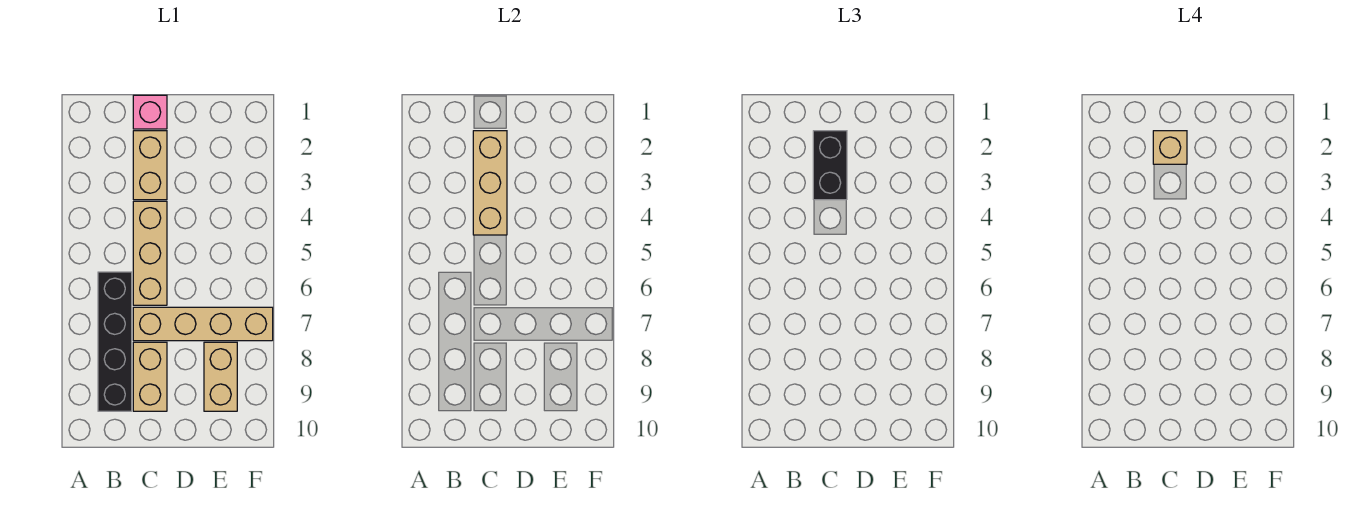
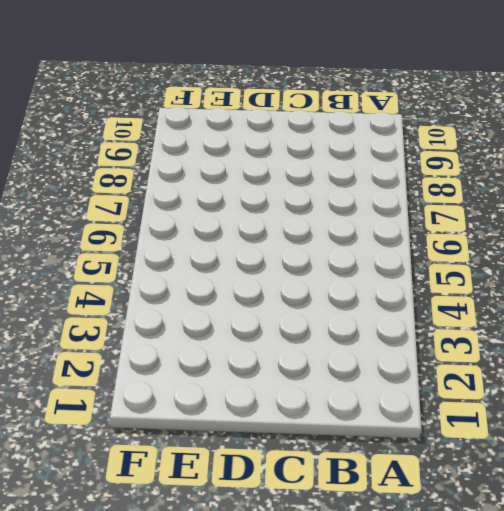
none -> black brick B6:B9 level 1
none -> pink brick C1 level 1

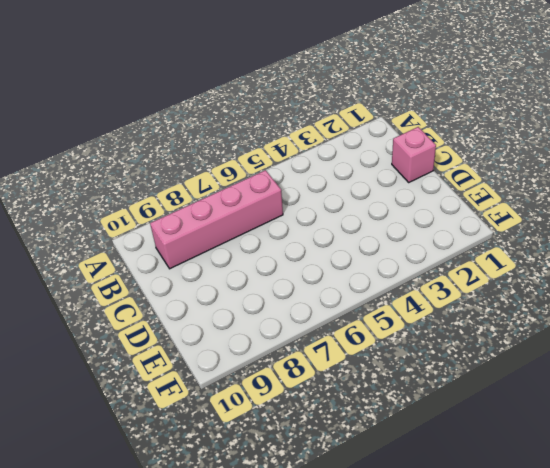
pink brick B6:B9 level 1 -> black brick B6:B9 level 1
none -> tan brick C2:C3 level 1
none -> tan brick C4:C6 level 1

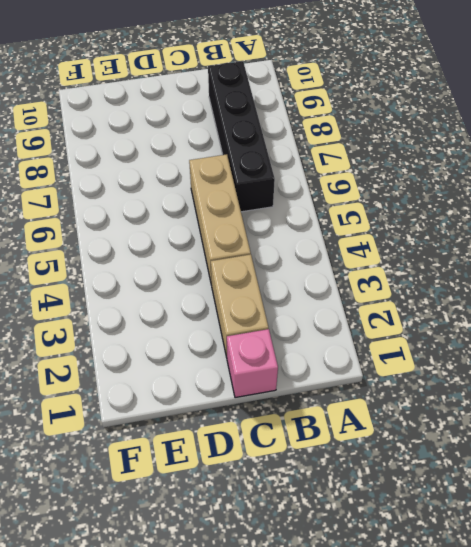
none -> tan brick C7:F7 level 1
none -> tan brick C8:C9 level 1

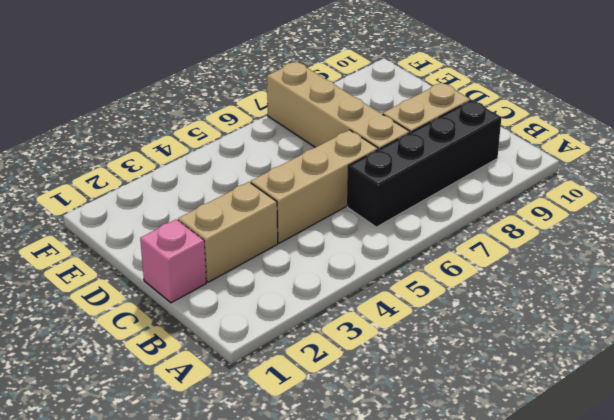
none -> tan brick E8:E9 level 1
none -> tan brick C2:C4 level 2

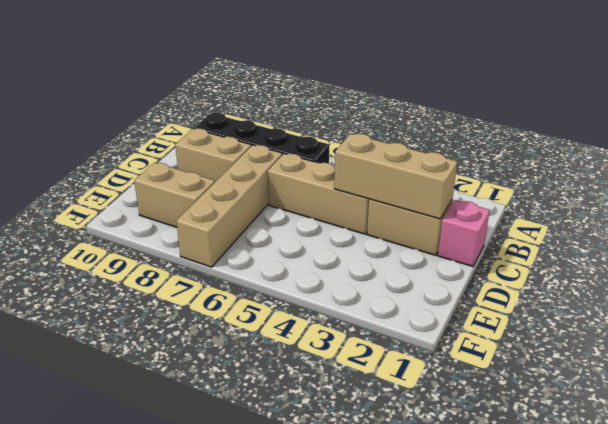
none -> black brick C2:C3 level 3
none -> tan brick C2 level 4

